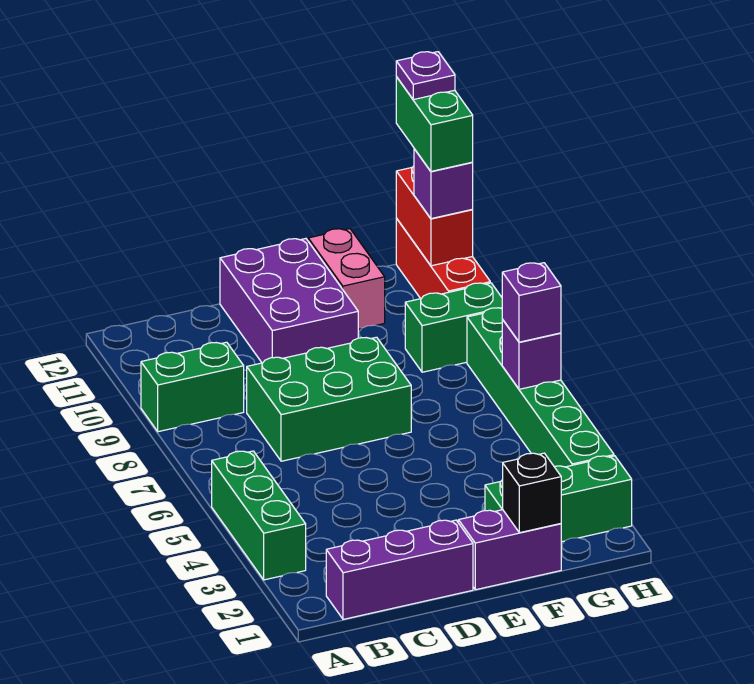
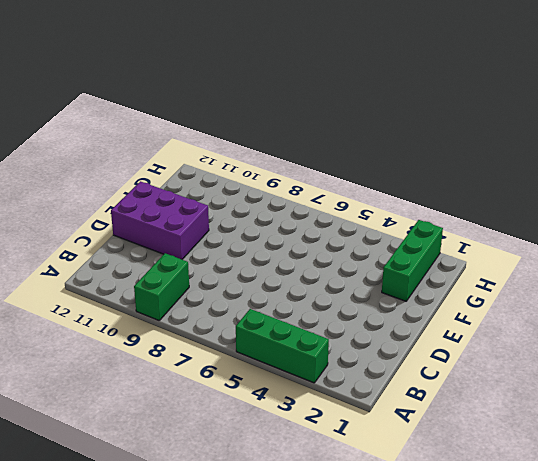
none -> purple brick B1:D1 level 1
none -> green brick C7:E8 level 1
none -> purple brick E1:F1 level 1

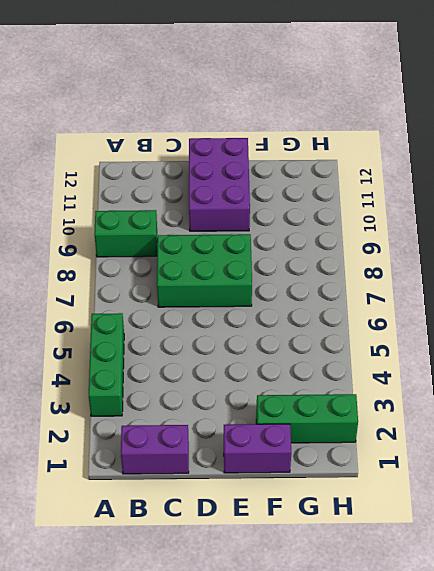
purple brick B1:C1 level 1 -> purple brick B1:D1 level 1
none -> pink brick F11:F12 level 1
none -> green brick G9:H9 level 1
none -> green brick H3:H8 level 1

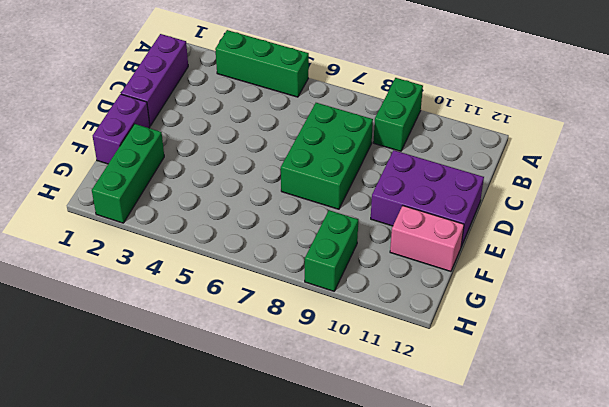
none -> green brick H3:H8 level 1
none -> red brick H10:H12 level 1
none -> black brick F1 level 2

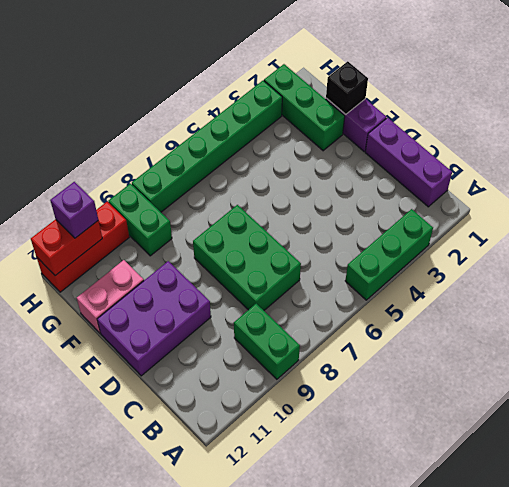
none -> purple brick H6 level 2
none -> purple brick H6 level 3
none -> green brick H11:H12 level 4

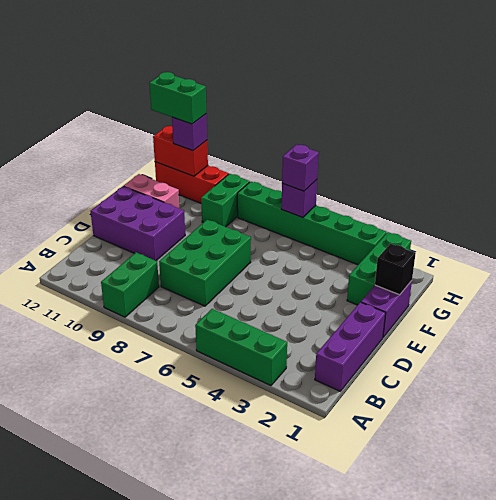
none -> purple plate H12 level 5

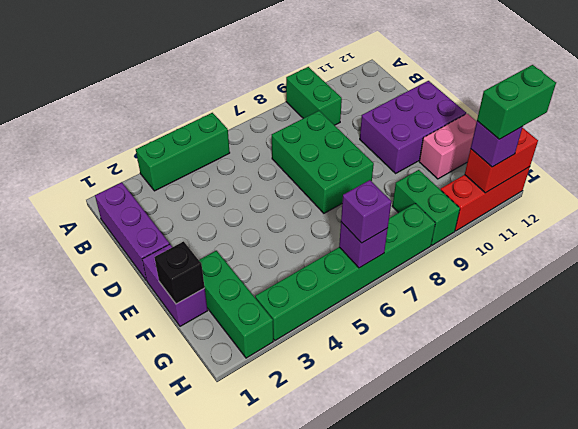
none -> purple plate H12 level 5

